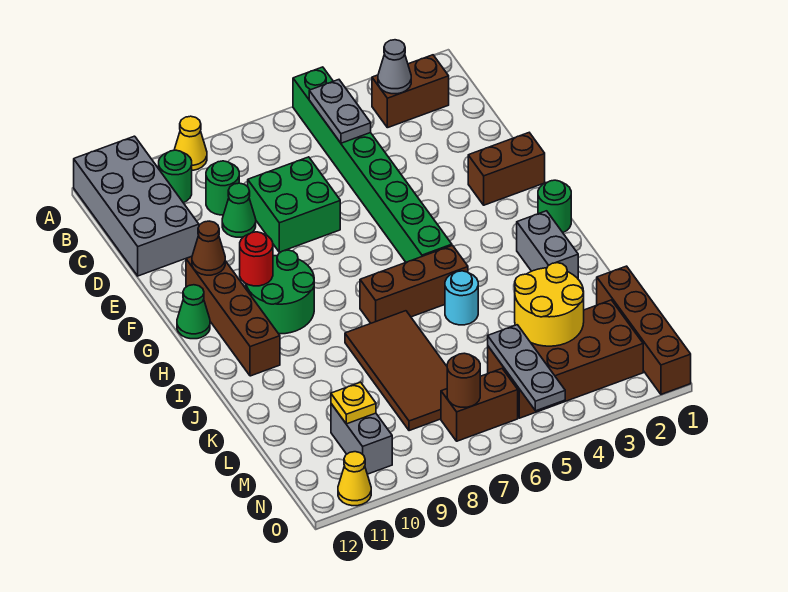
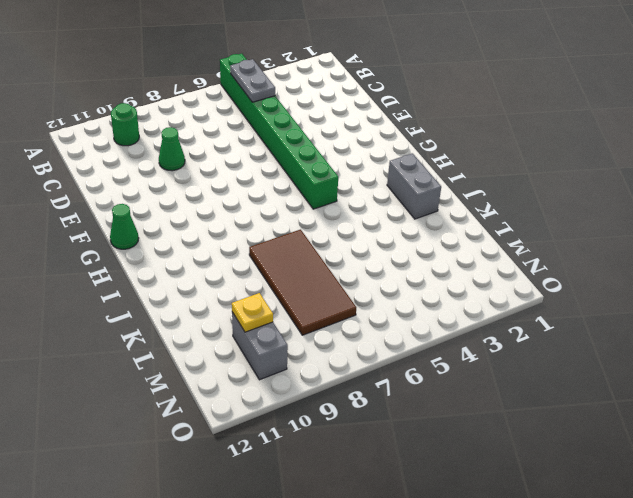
none -> yellow cone A9 level 1
none -> grey brick A11:D12 level 1
none -> brown brick B2:B3 level 1
none -> green round brick C9 level 1

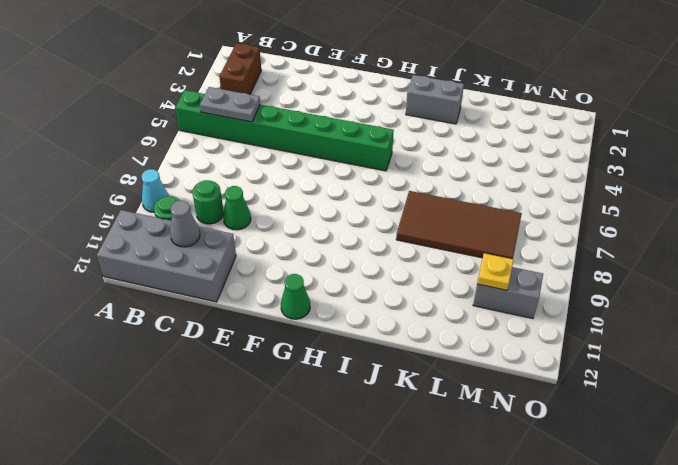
cyan cone A9 level 1 -> yellow cone A9 level 1
grey cone C11 level 2 -> grey cone B3 level 2
none -> green brick D7:E8 level 1
none -> brown brick F1:F2 level 1
none -> brown brick F11:I11 level 1
none -> green round brick G9:H10 level 1

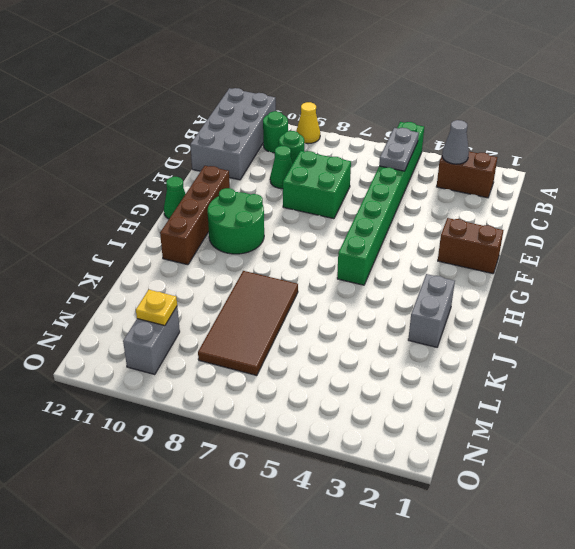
none -> green round brick H1 level 1
none -> brown brick I5:I7 level 1
none -> cyan round brick J5 level 1
none -> brown brick L1:O1 level 1

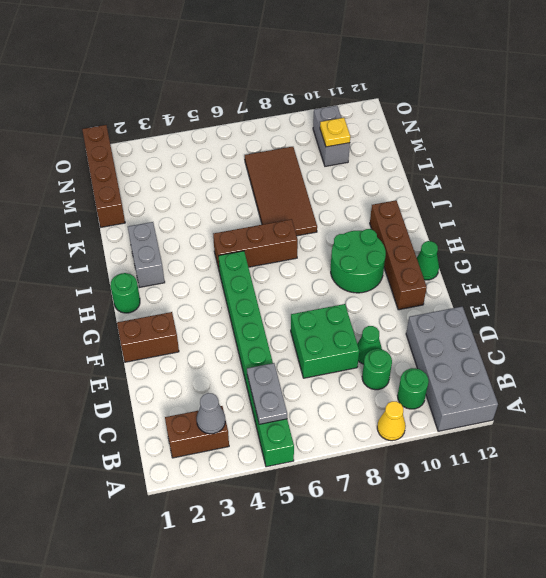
none -> cyan round brick J5 level 1
none -> brown brick M2:N5 level 1
none -> brown brick N6:N7 level 1
none -> yellow cone O11 level 1

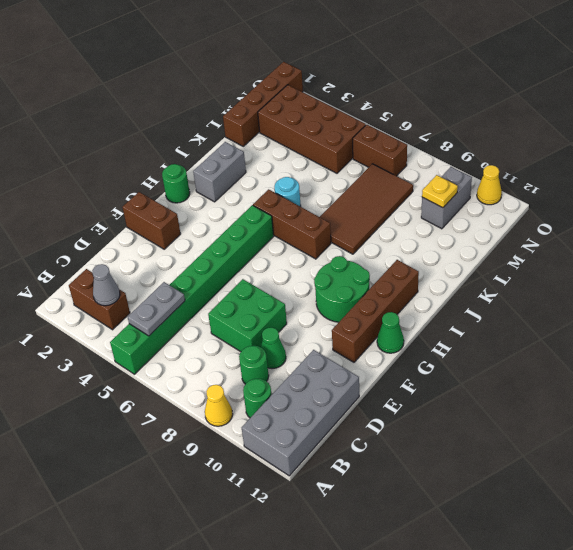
none -> brown cone F11 level 2
none -> red round brick G10 level 2
none -> yellow round brick L3:M4 level 2
none -> grey plate M5:O5 level 2

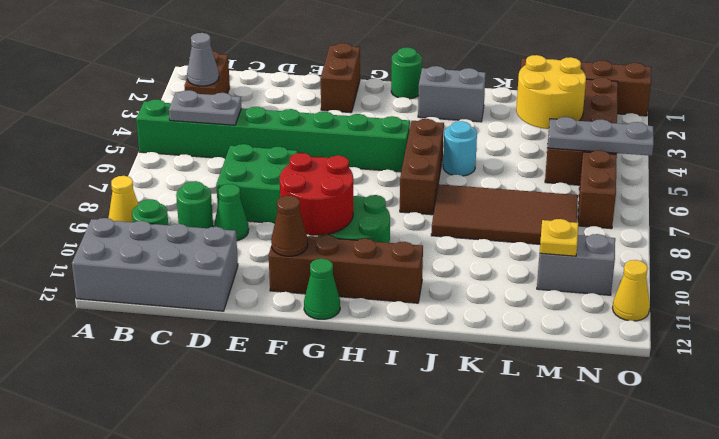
red round brick F9:G10 level 2 -> red round brick G10 level 2
none -> brown round brick N7 level 2

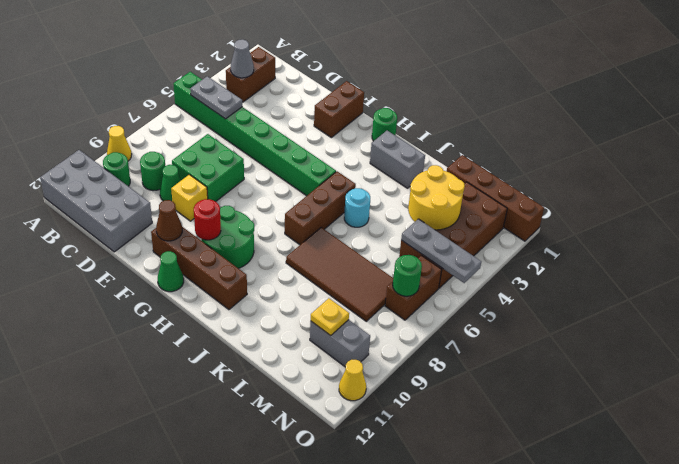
yellow brick E9 level 1 -> none
green round brick N7 level 2 -> brown round brick N7 level 2

